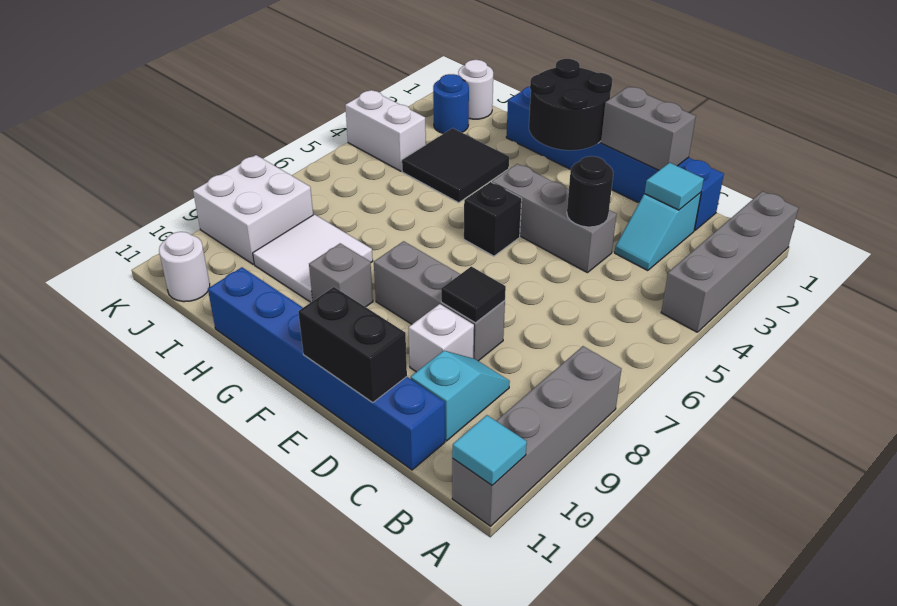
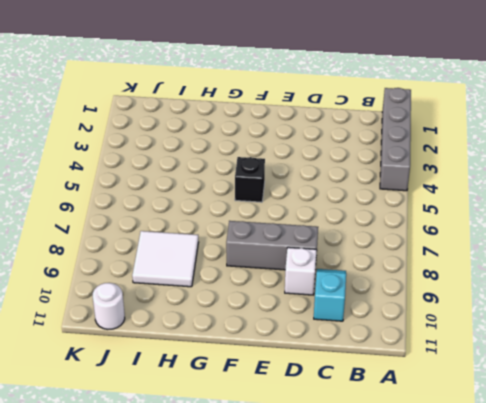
none -> grey brick A8:A11 level 1
none -> blue brick C1:H1 level 1
none -> cyan slope C2:C3 level 1 top 2

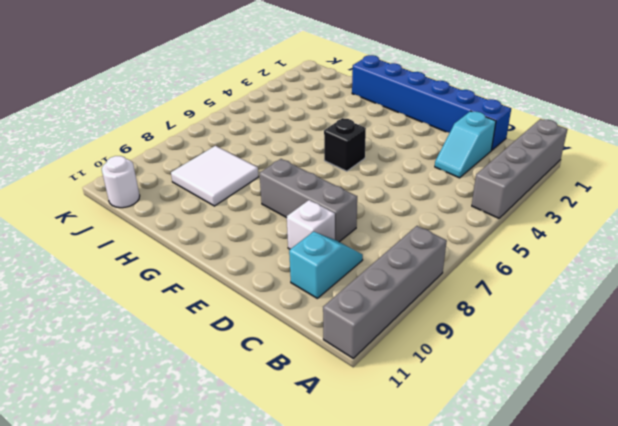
none -> blue brick C11:H11 level 1
none -> grey brick D4:F4 level 1
none -> grey brick G9 level 1

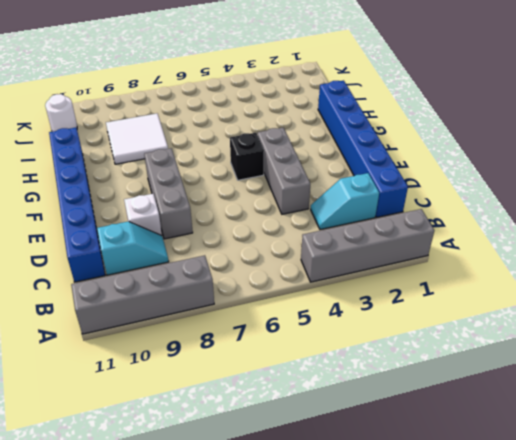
none -> grey brick G9 level 1
none -> black tile H3:I4 level 1
none -> white round brick J1 level 1

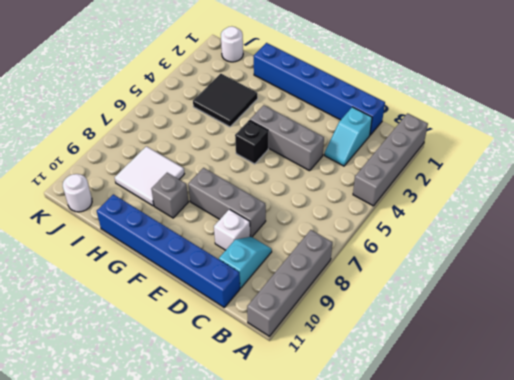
none -> blue round brick J2 level 1
none -> white brick J4:K4 level 1
none -> white brick J8:K9 level 1

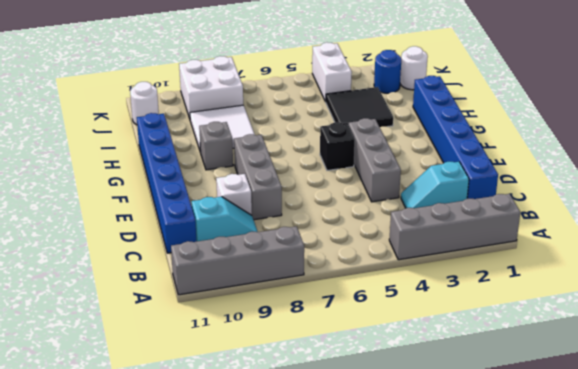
none -> cyan tile A11 level 2
none -> cyan tile C2 level 2
none -> grey brick D1:E1 level 2

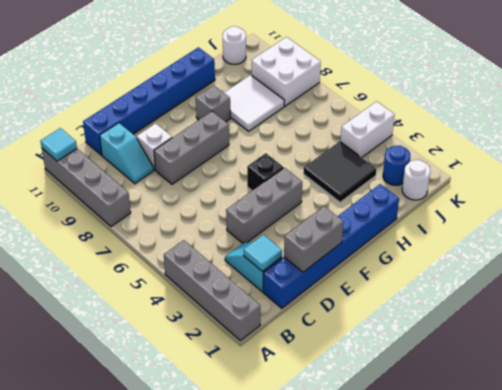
none -> black round brick D4 level 2
none -> black tile D8 level 2
none -> black brick D11:E11 level 2

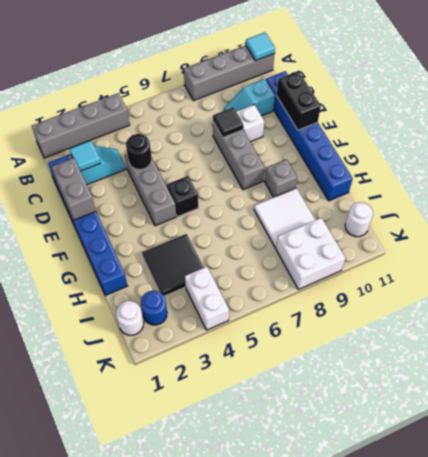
none -> black round brick F1:G2 level 2

